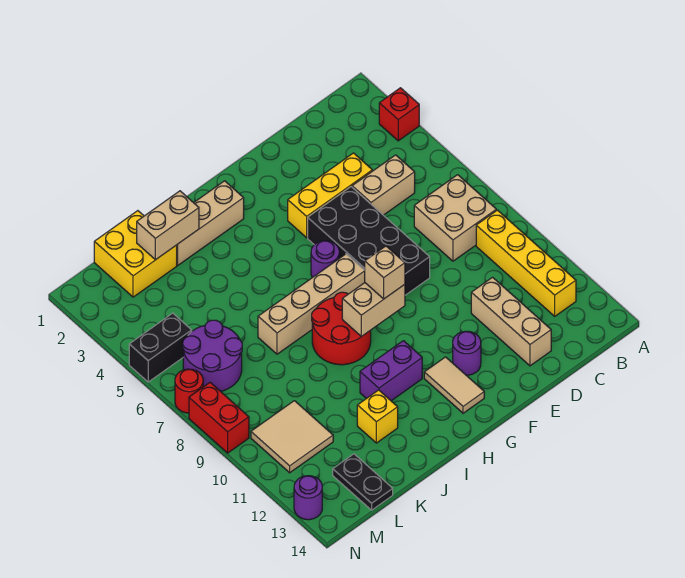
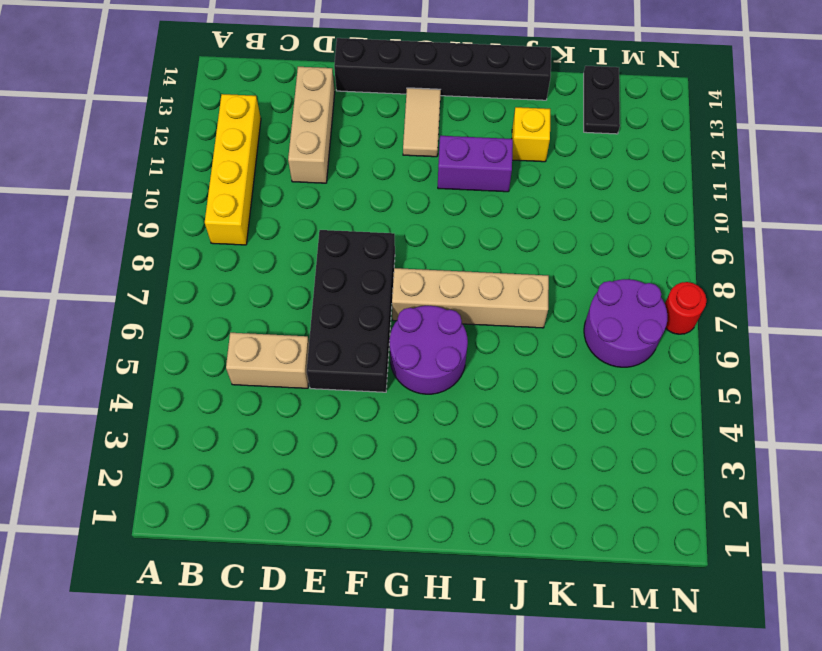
black brick E14:J14 level 1 -> none
purple round brick G5:H6 level 1 -> purple round brick G6 level 1
none -> red brick A3 level 1
none -> tan brick B7:C8 level 1
none -> yellow brick D4:F4 level 1

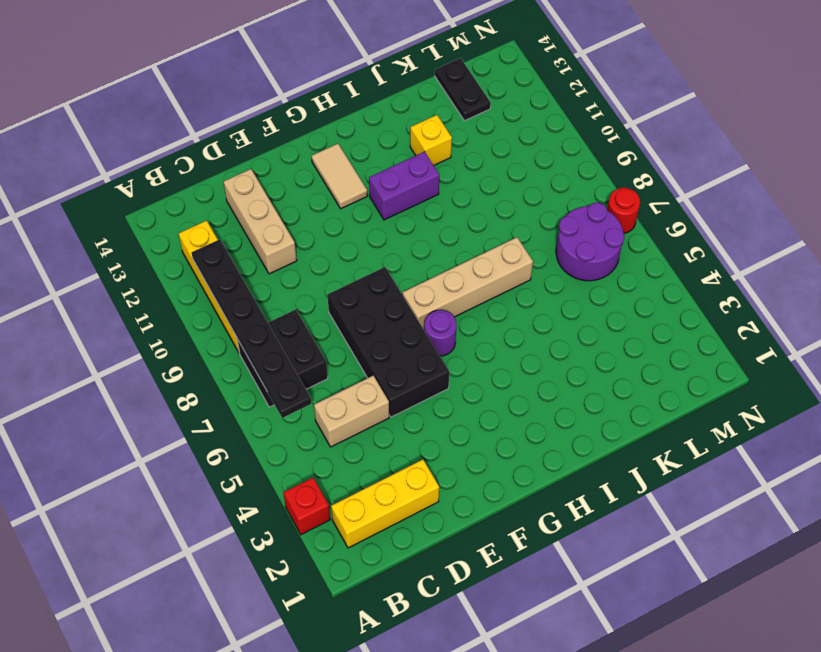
yellow brick B2:D2 level 1 -> yellow brick D4:F4 level 1
black plate B6:B11 level 2 -> none
black brick B7:C8 level 1 -> tan brick B7:C8 level 1
none -> purple round brick F12 level 1
none -> tan brick H2:J2 level 1
none -> red round brick H8:I9 level 1

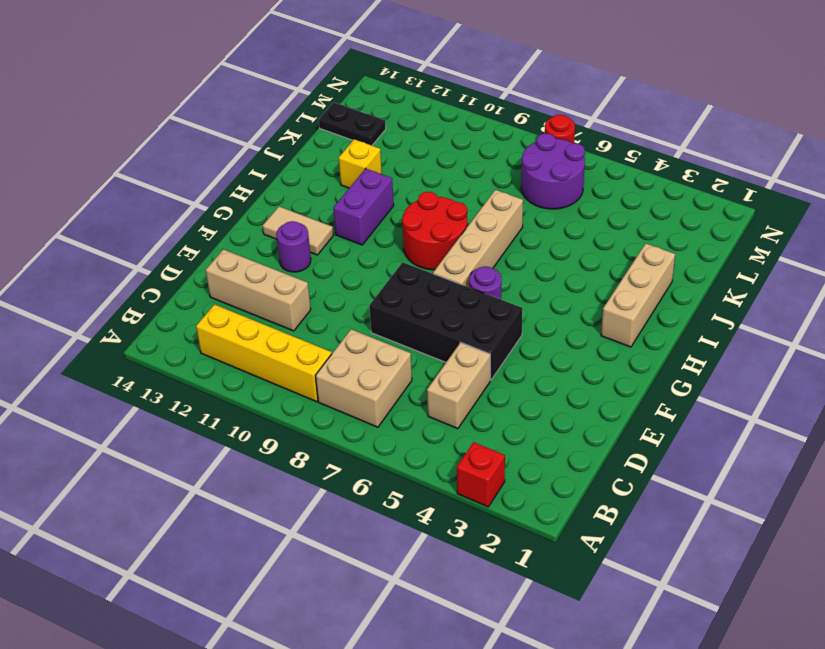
none -> yellow brick D4:F4 level 1
none -> yellow brick K1:L2 level 1
none -> tan tile L10:M11 level 1

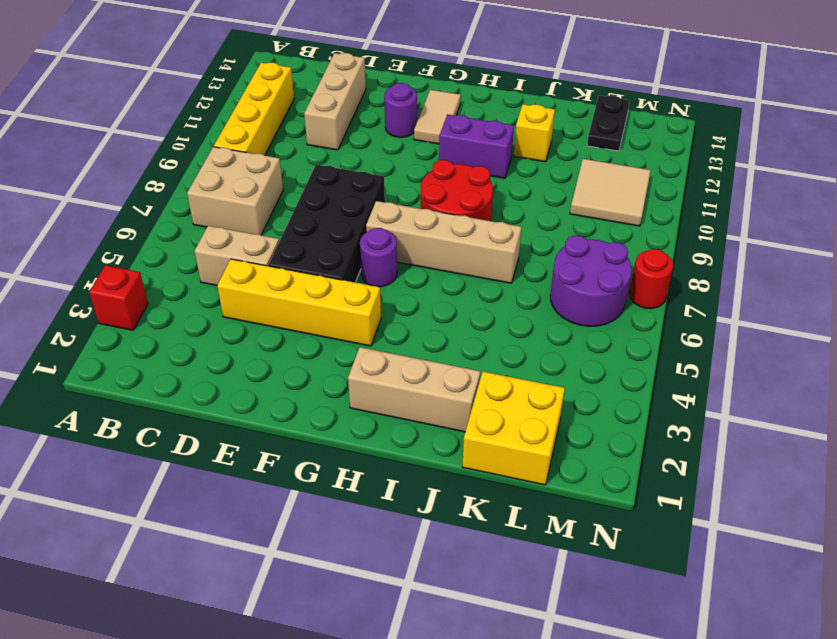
yellow brick D4:G4 level 1 -> yellow brick D4:F4 level 1
none -> black brick M5:N5 level 1
none -> red brick N8:N9 level 1
none -> purple round brick N13 level 1

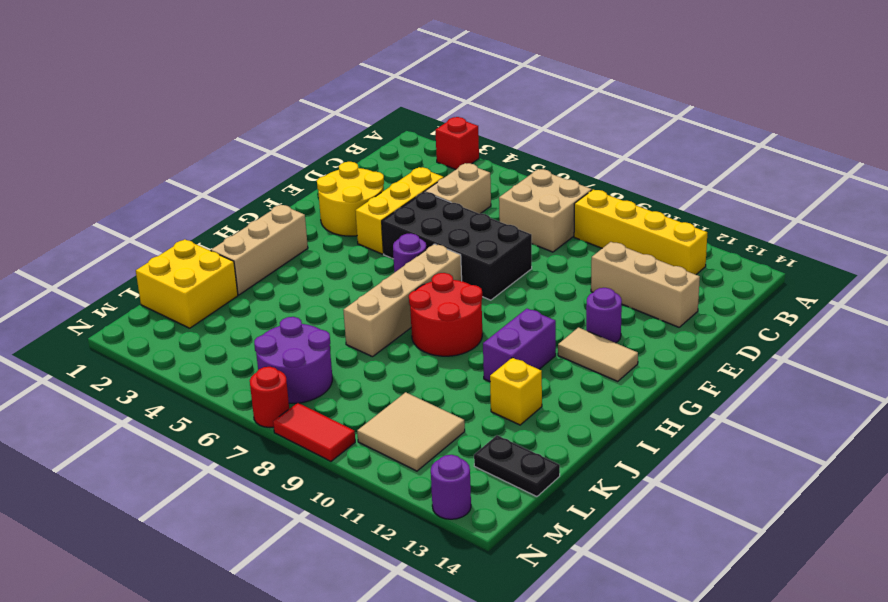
yellow round brick E2:F3 level 1 -> none
red tile N8:N9 level 1 -> red brick N8:N9 level 1
none -> black brick M5:N5 level 1
none -> tan brick G9:H9 level 2
none -> tan brick J2:K2 level 2

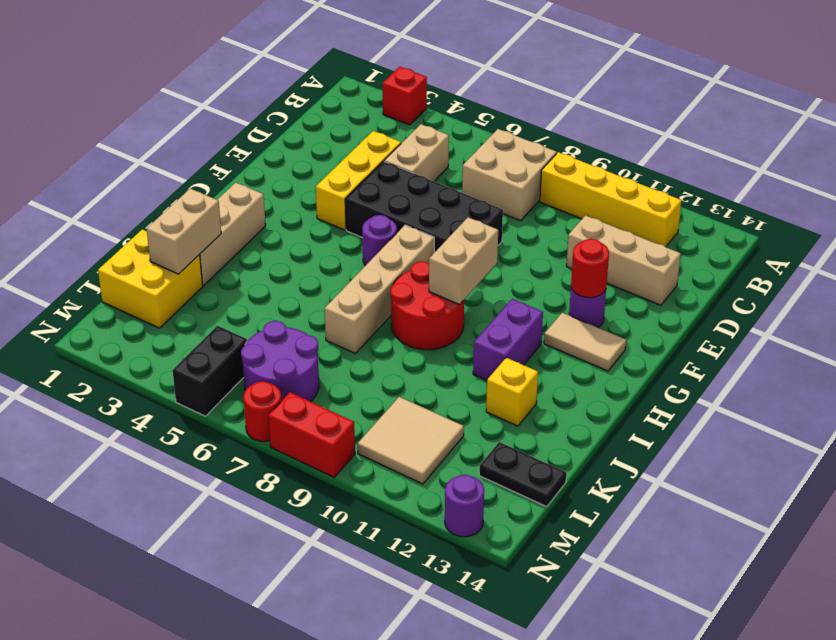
red round brick F12 level 2 -> none
none -> tan brick G9 level 3

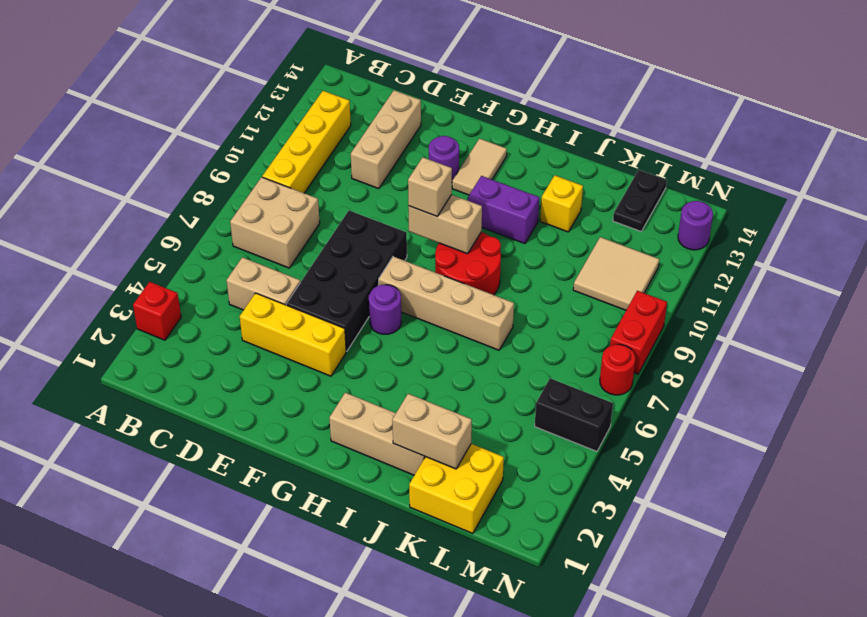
none -> purple round brick L6:M7 level 1

